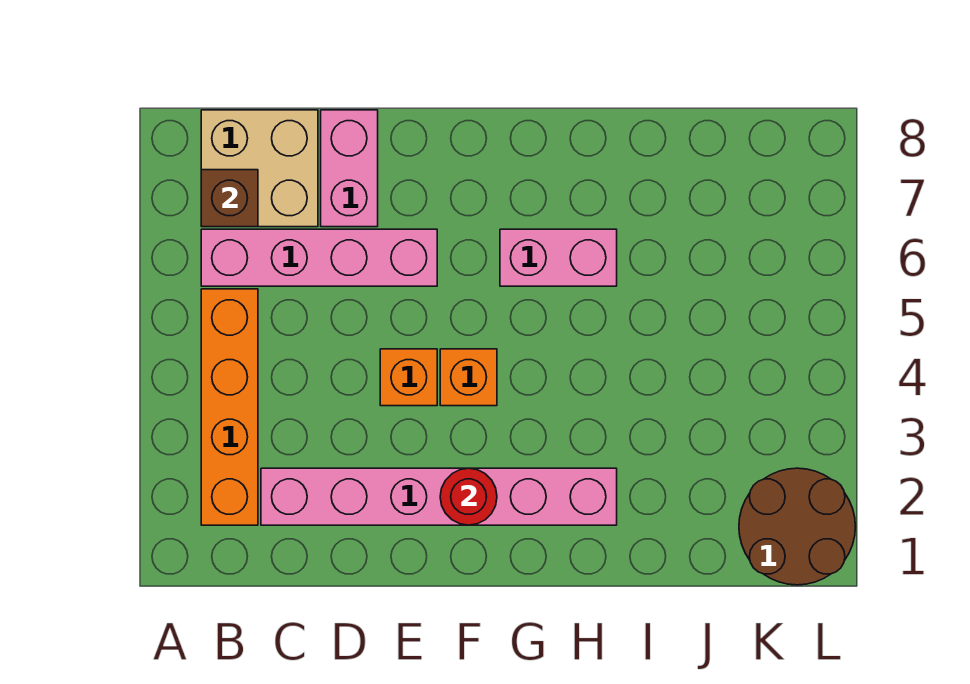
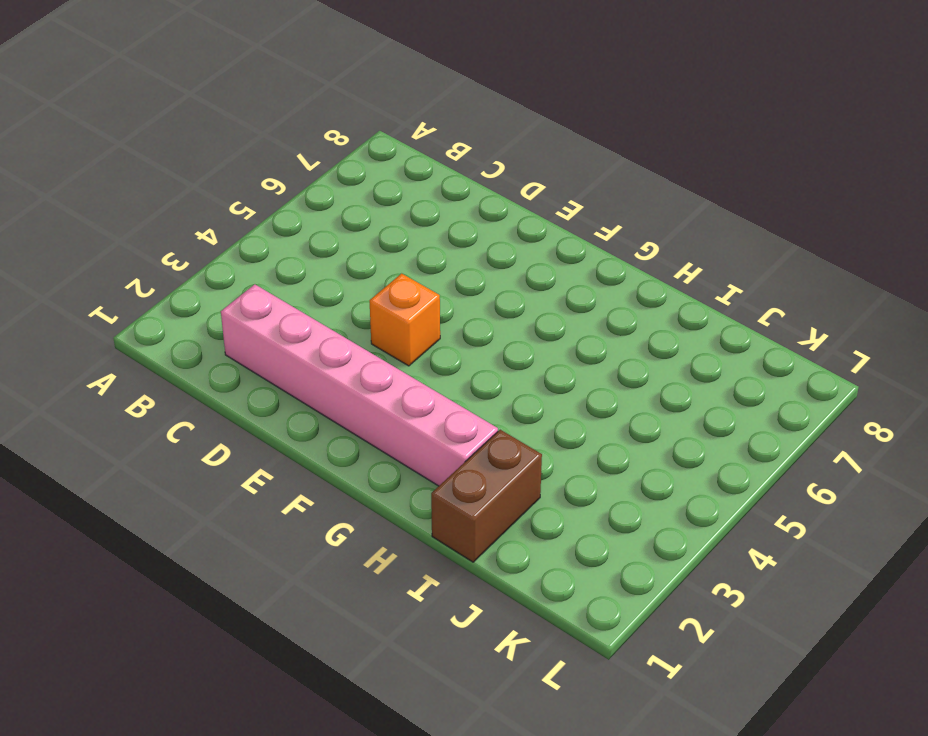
brown brick I1:I2 level 1 -> none
none -> orange brick B2:B5 level 1
none -> pink brick B6:E6 level 1

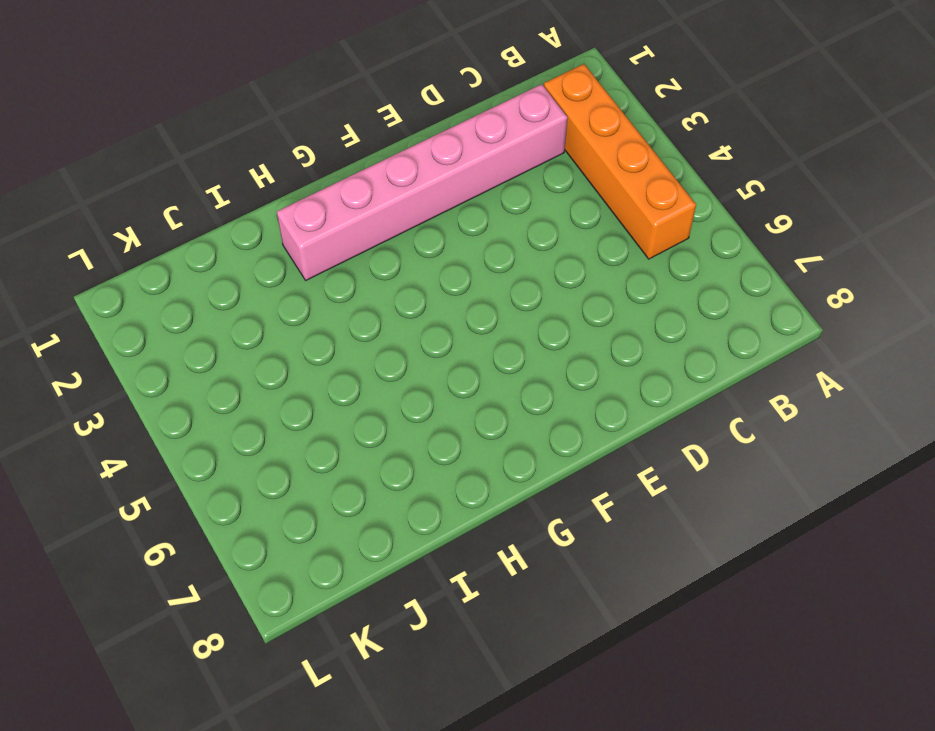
none -> pink brick B6:E6 level 1
none -> tan brick B7:C8 level 1

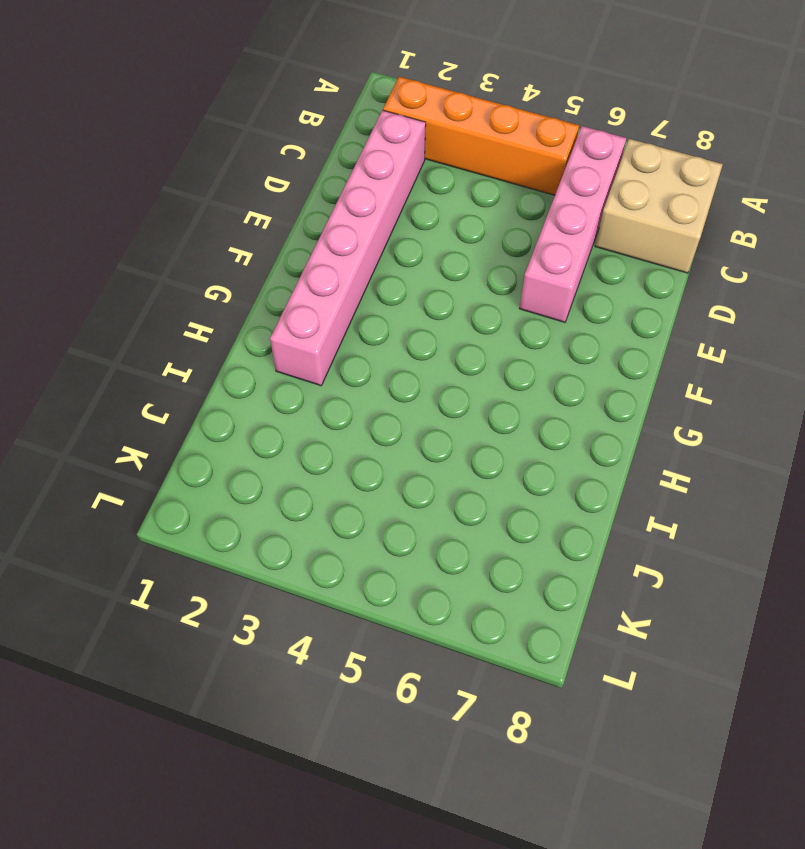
none -> pink brick D7:D8 level 1
none -> orange brick E4 level 1

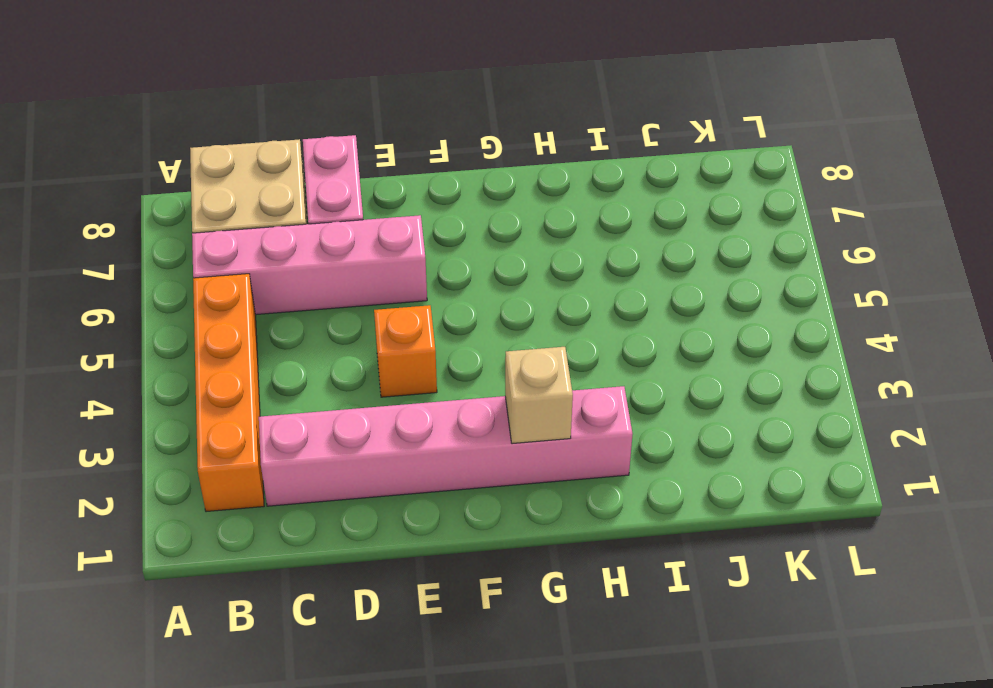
tan brick G2 level 2 -> none
none -> orange brick F4 level 1
none -> pink brick G6:H6 level 1

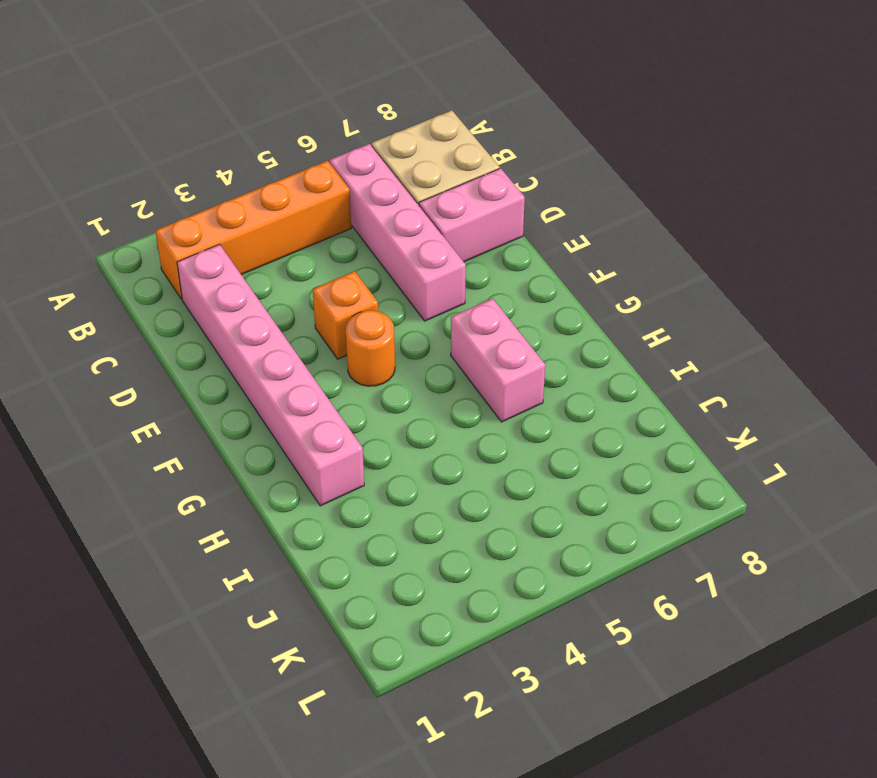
orange round brick F4 level 1 -> orange brick F4 level 1
none -> brown round brick K1:L2 level 1
none -> brown brick B7 level 2

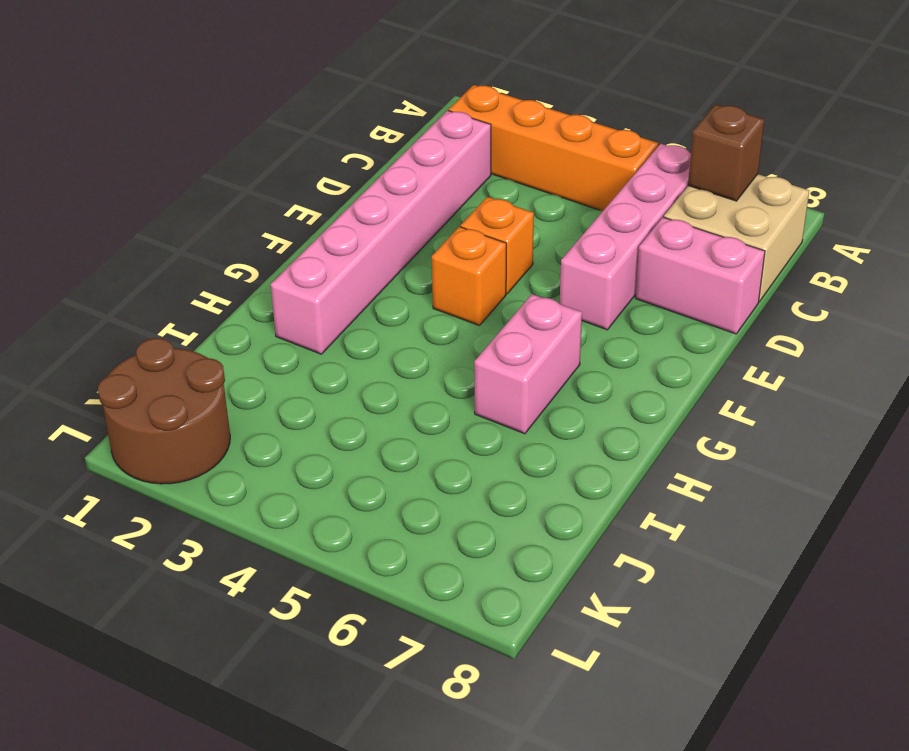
none -> red round brick F2 level 2

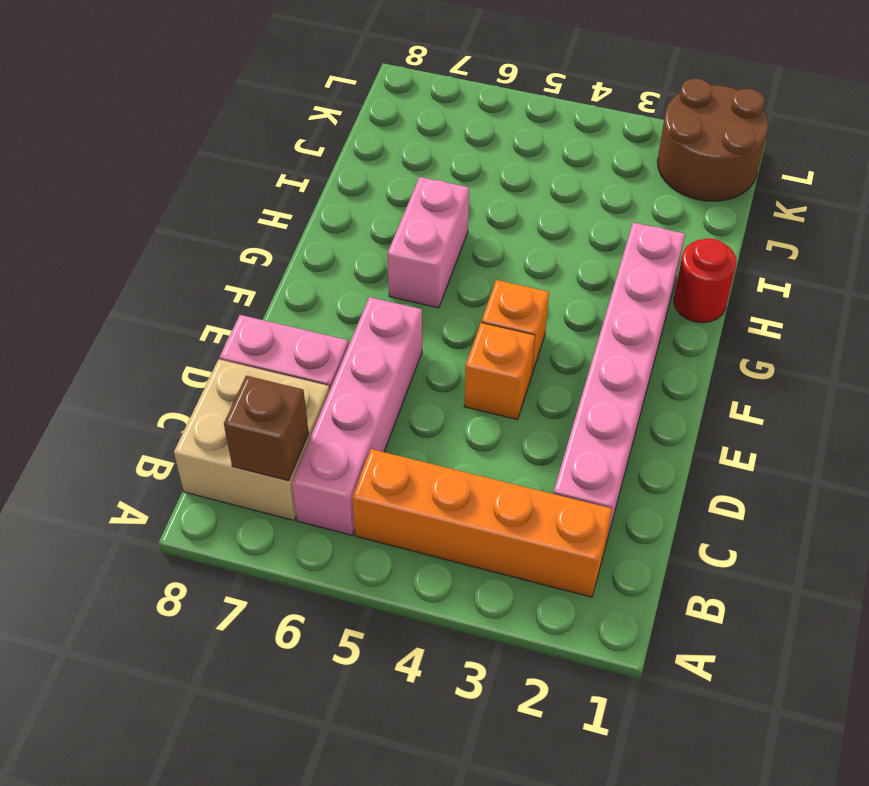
red round brick H1 level 1 -> red round brick F2 level 2

